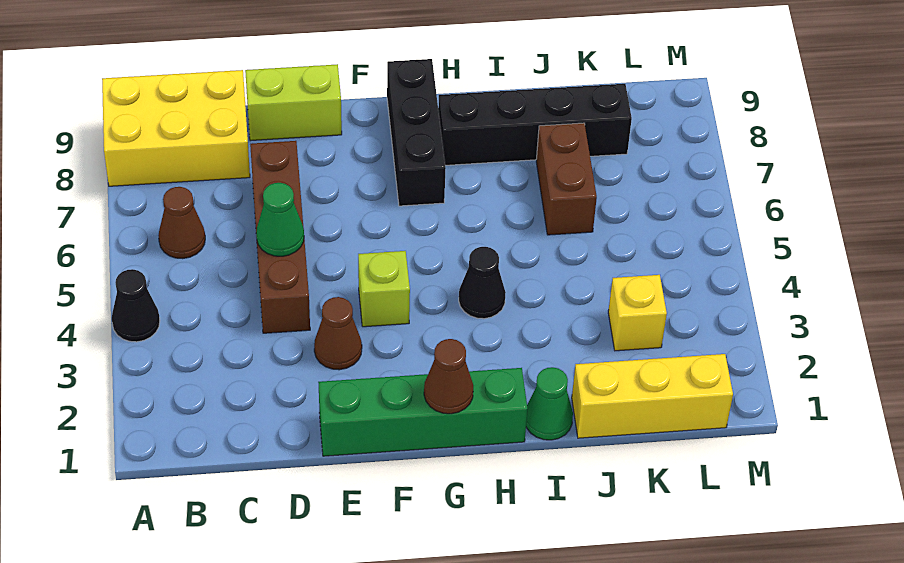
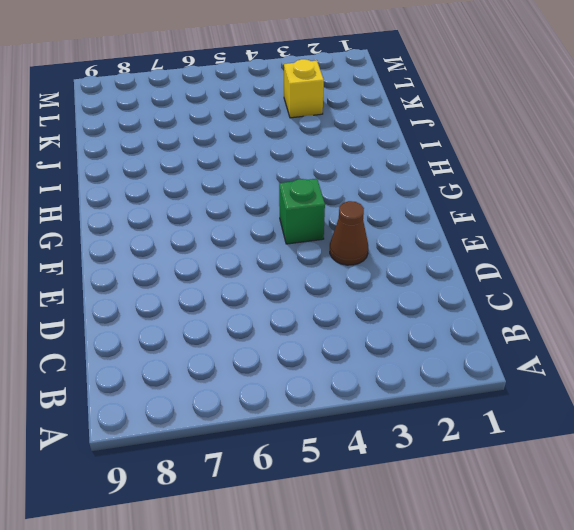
green brick F4 level 1 -> lime brick F4 level 1
none -> black cone A4 level 1
none -> yellow brick A8:C9 level 1
none -> brown cone B6 level 1

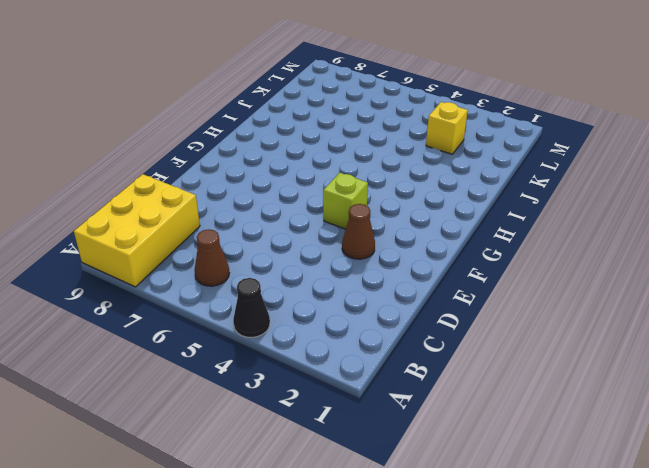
none -> brown brick D4:D7 level 1
none -> lime brick D9:E9 level 1
none -> green brick E1:H1 level 1

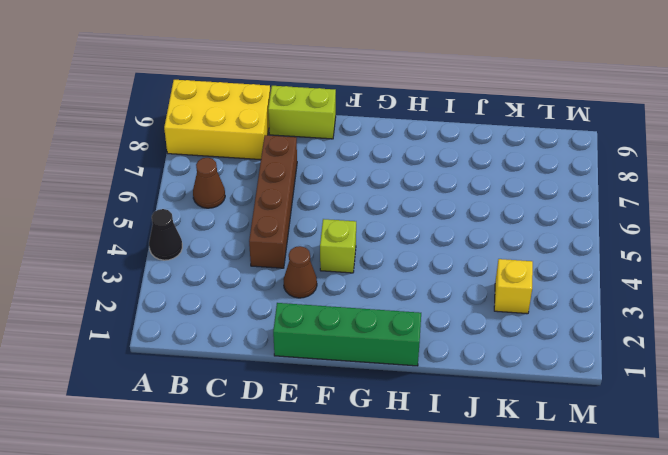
none -> black brick G7:G9 level 1
none -> black cone H4 level 1
none -> black brick H8:K8 level 1

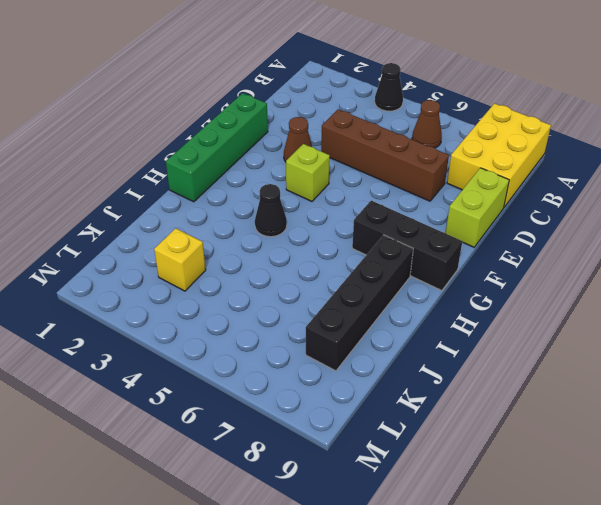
none -> green cone I1 level 1
none -> yellow brick J1:L1 level 1
none -> brown brick J6:J7 level 1

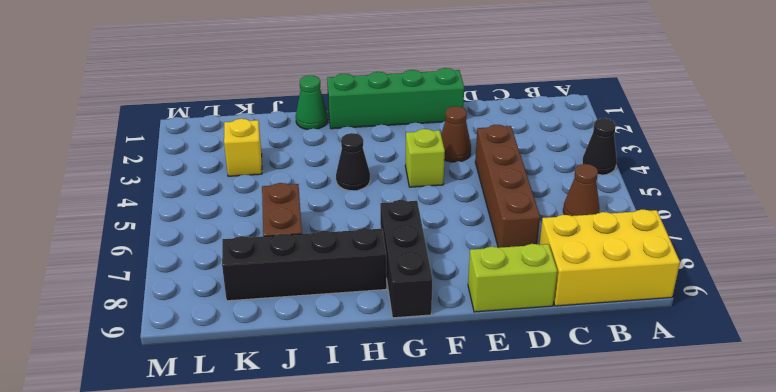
none -> yellow brick J1:L1 level 1
none -> green cone D5 level 2
none -> brown cone G1 level 2

